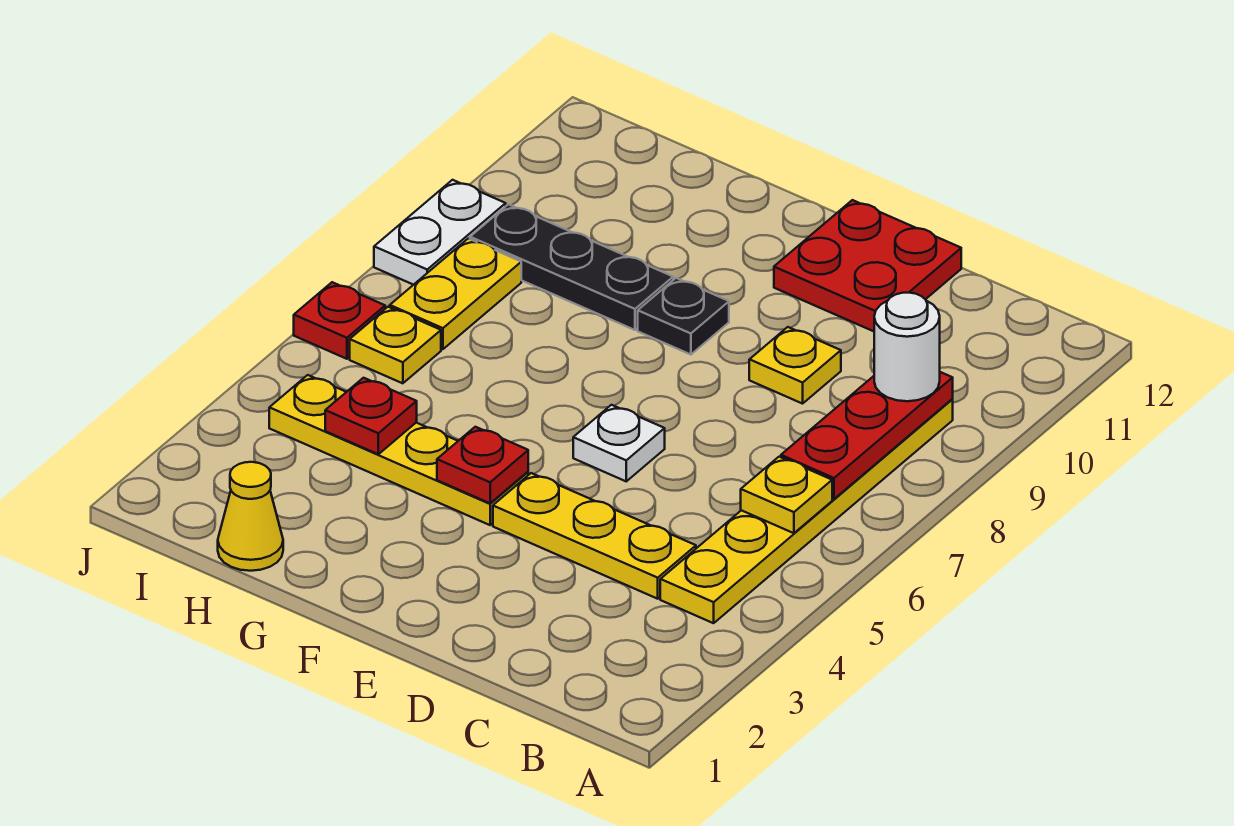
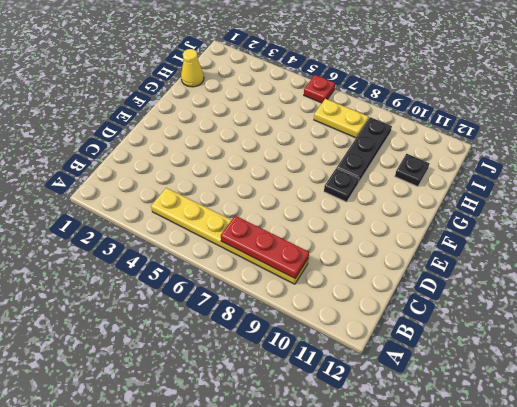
black plate H11 level 1 -> none
none -> yellow plate C4:E4 level 1
none -> yellow plate D9 level 1
none -> red plate D11:E12 level 1

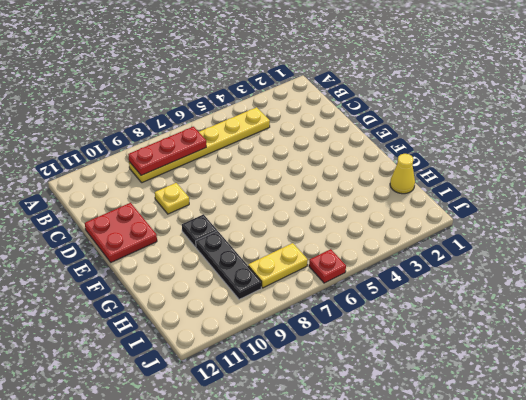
none -> yellow plate C4:E4 level 1
none -> white plate E6 level 1
none -> yellow plate F4:I4 level 1

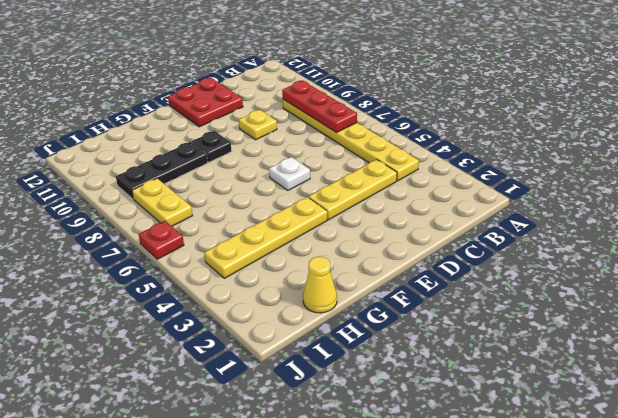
none -> yellow plate I6 level 1
none -> white plate J8:J9 level 1
none -> yellow plate B6 level 2

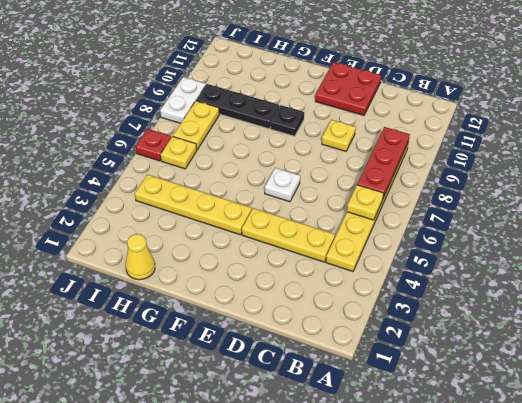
none -> red plate F4 level 2
none -> red plate H4 level 2
none -> white round brick B9 level 3

